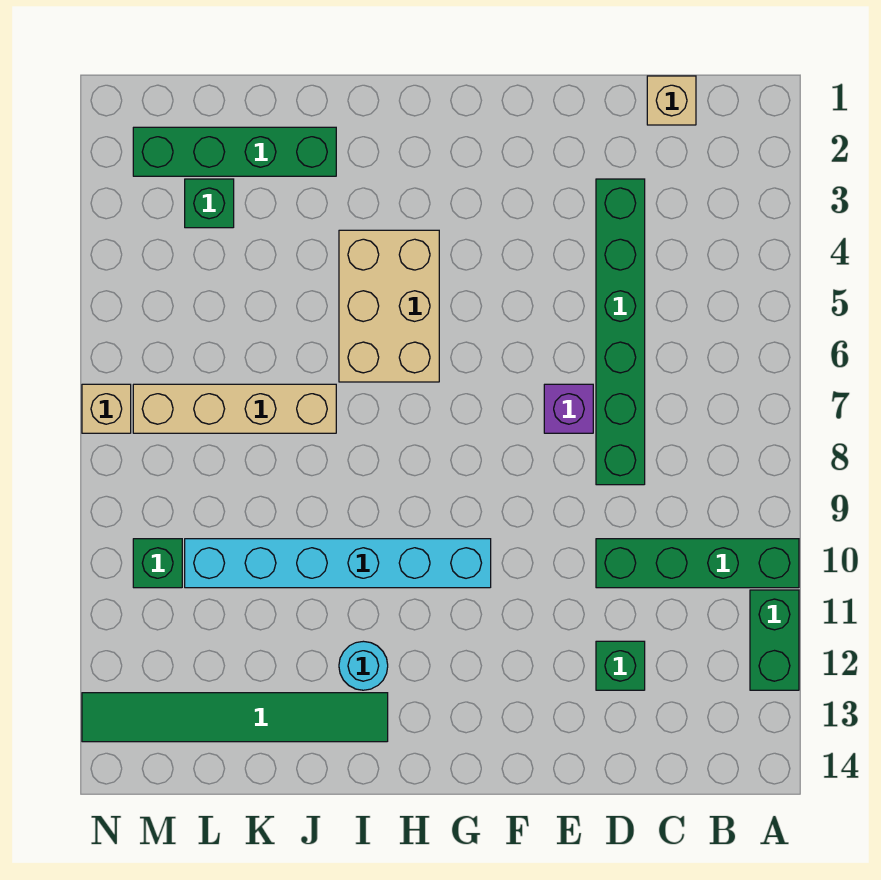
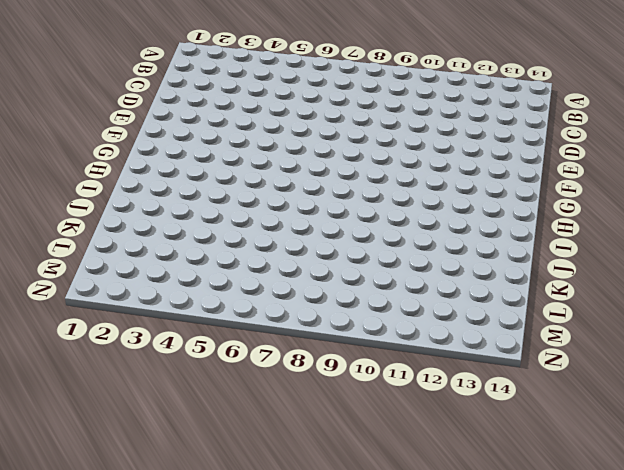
none -> green brick A10:D10 level 1
none -> green brick A11:A12 level 1
none -> tan brick C1 level 1

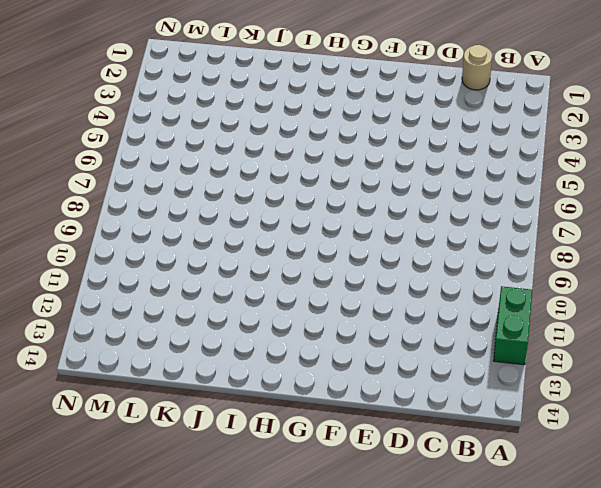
tan round brick C1 level 1 -> tan brick C1 level 1
none -> green brick A10:D10 level 1
none -> green brick D3:D8 level 1
none -> green brick D12 level 1

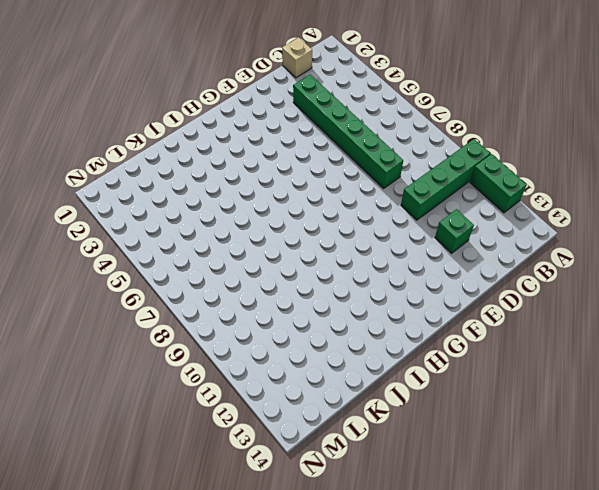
none -> purple brick E7 level 1
none -> cyan brick G10:L10 level 1
none -> tan brick H4:I6 level 1

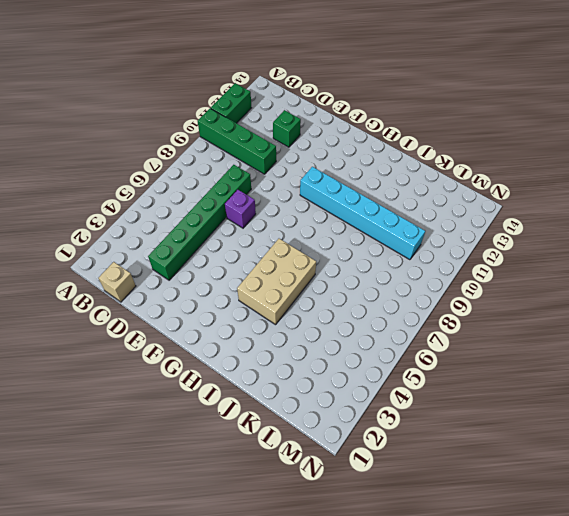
none -> cyan round brick I12 level 1
none -> green tile I13:N13 level 1
none -> green brick J2:M2 level 1

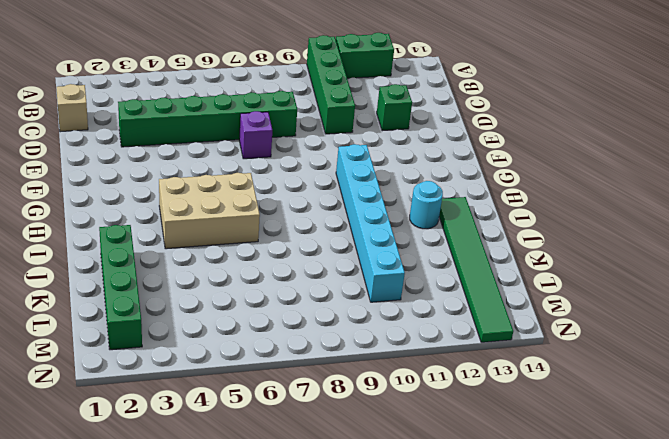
none -> tan brick J7:M7 level 1
none -> green brick L3 level 1
none -> green brick M10 level 1

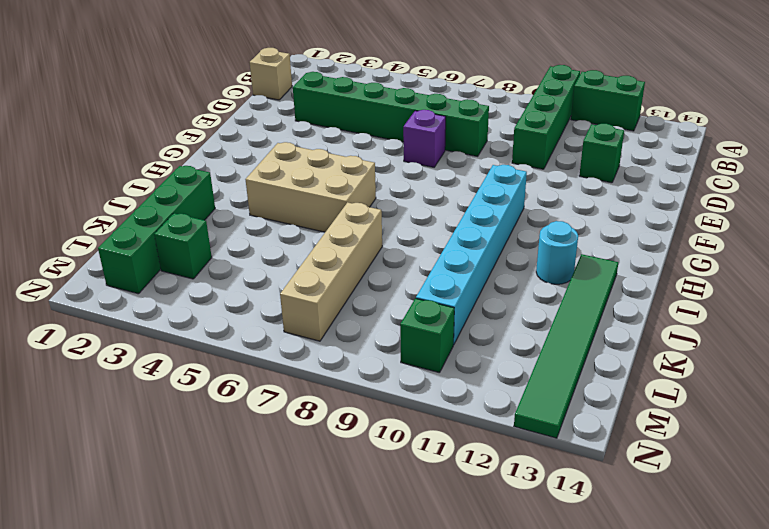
none -> tan brick N7 level 1

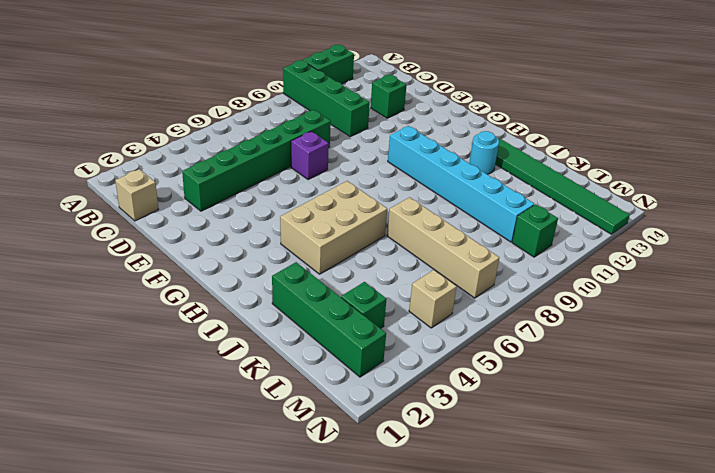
tan brick M5 level 1 -> tan brick N7 level 1

